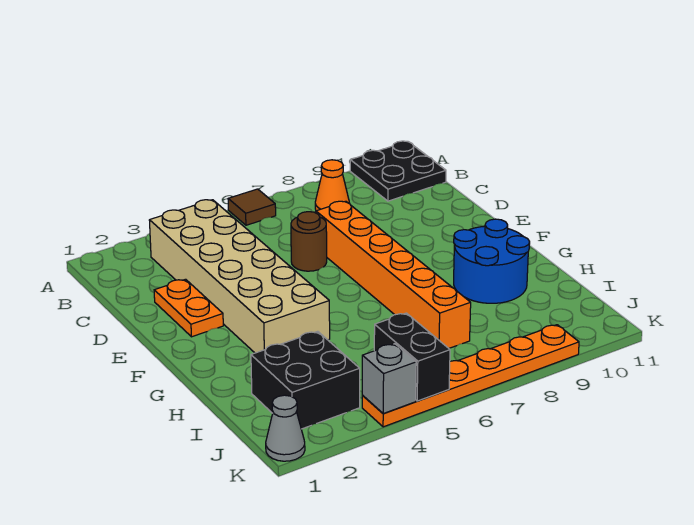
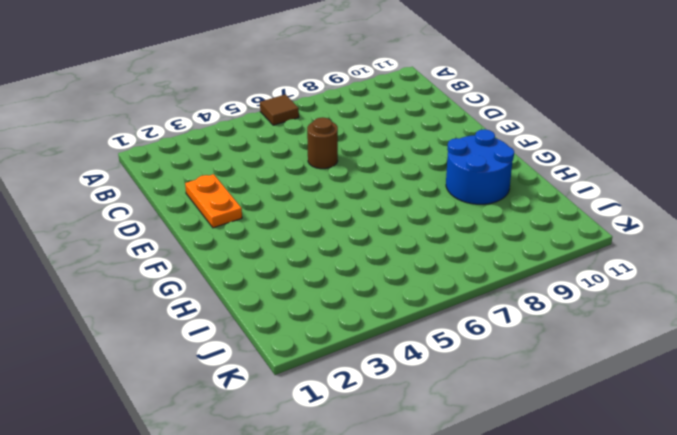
none -> black plate A10:B11 level 1
none -> tan brick B3:G4 level 1
none -> orange cone B8 level 1

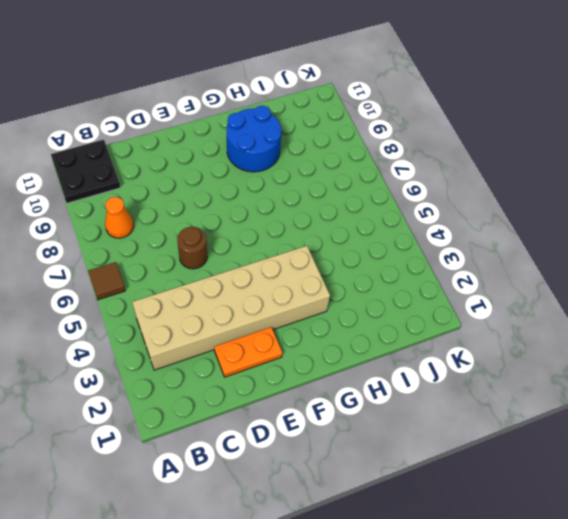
none -> orange brick D7:I7 level 1
none -> black brick I2:J3 level 1
none -> grey cone K1 level 1

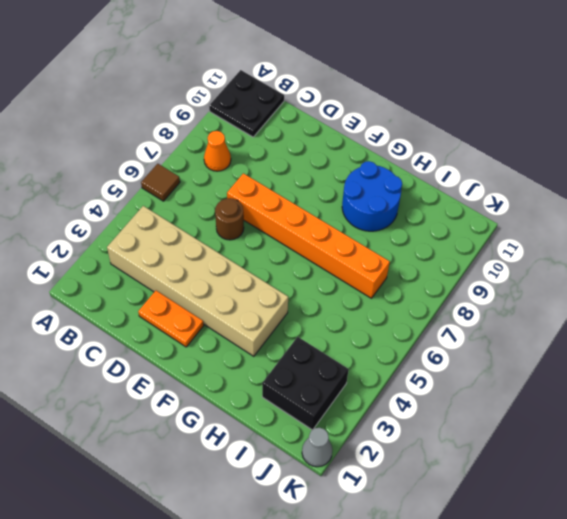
none -> orange plate K4:K9 level 1
none -> black brick J5:K5 level 2
none -> grey brick K4 level 2

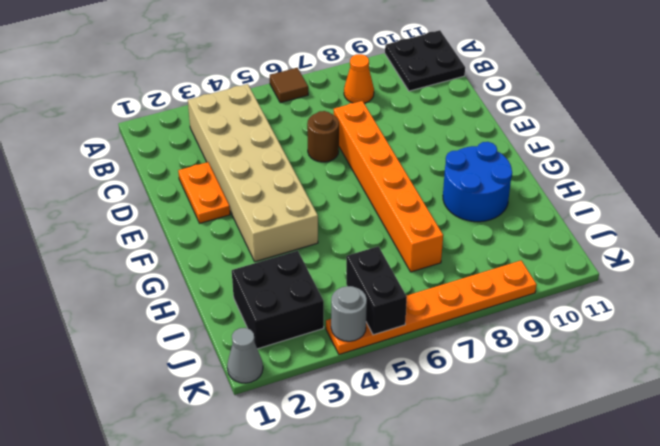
grey round brick K4 level 2 -> grey brick K4 level 2

